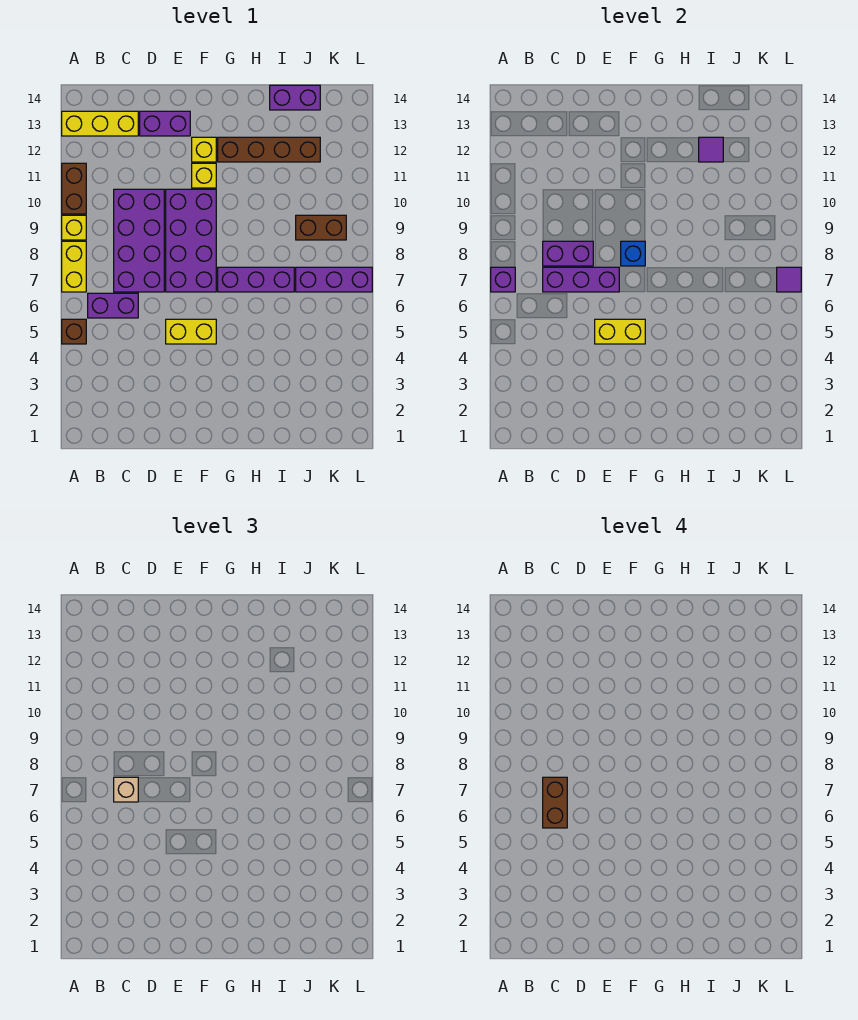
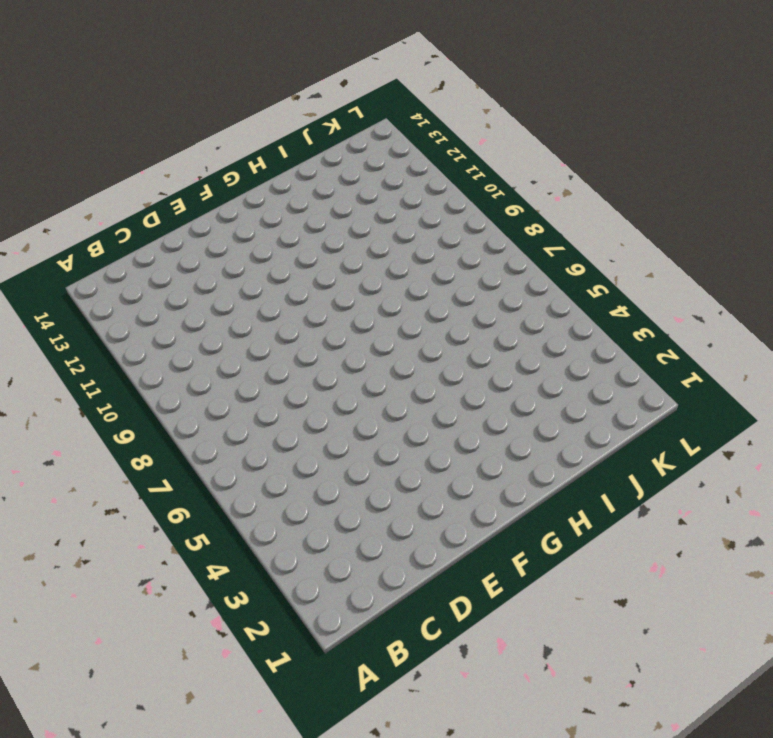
none -> brown brick A5 level 1
none -> yellow brick A7:A8 level 1
none -> yellow brick A9 level 1

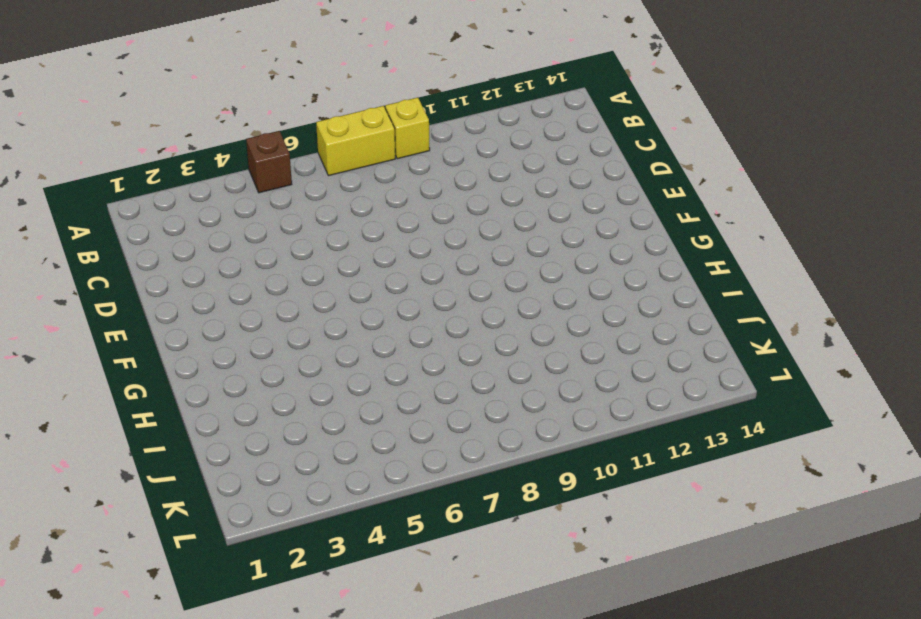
none -> brown brick A10:A11 level 1
none -> yellow brick A13:C13 level 1
none -> purple brick B6:C6 level 1

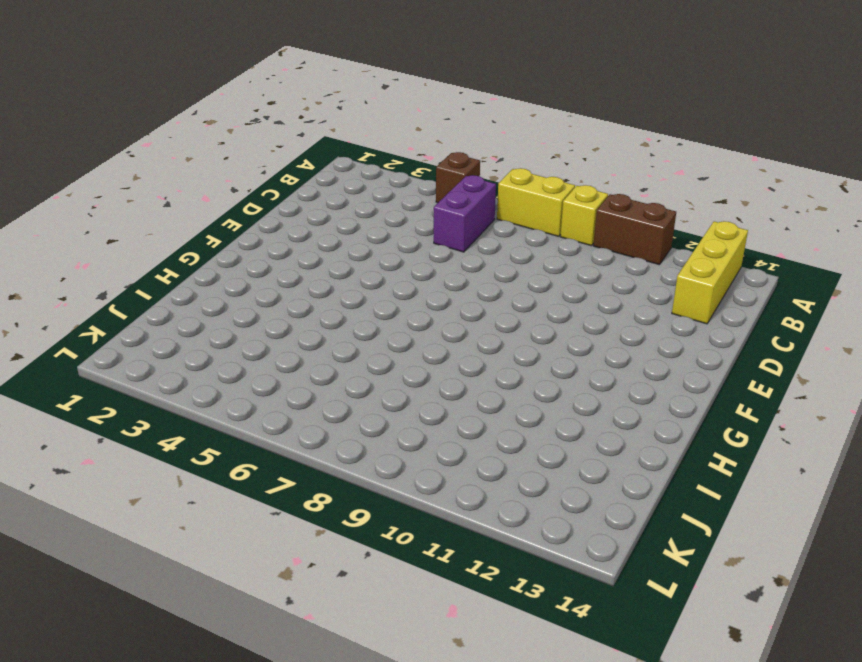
none -> purple brick C7:D10 level 1
none -> purple brick D13:E13 level 1
none -> yellow brick E5:F5 level 1

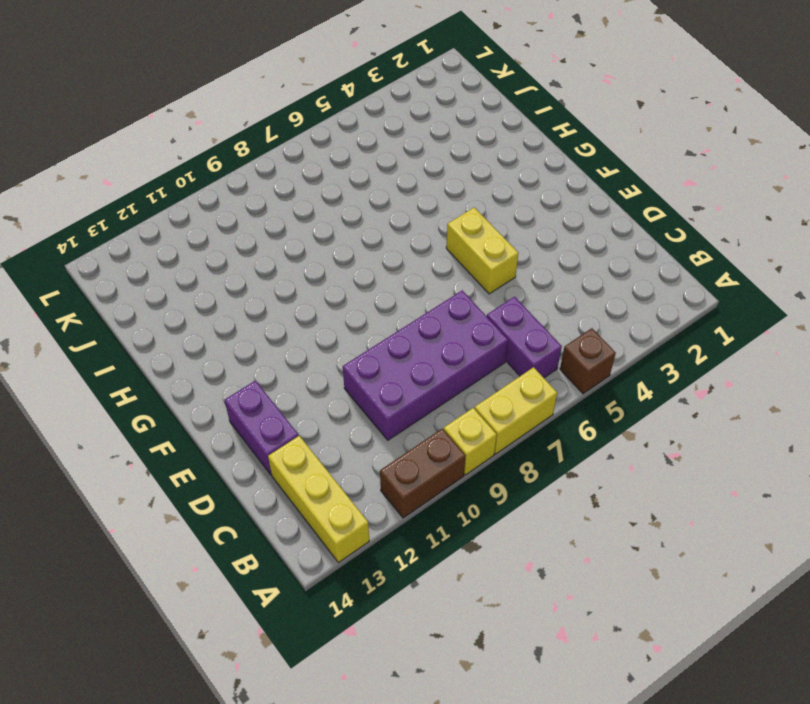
none -> purple brick E7:F10 level 1
none -> yellow brick F11 level 1
none -> yellow brick F12 level 1

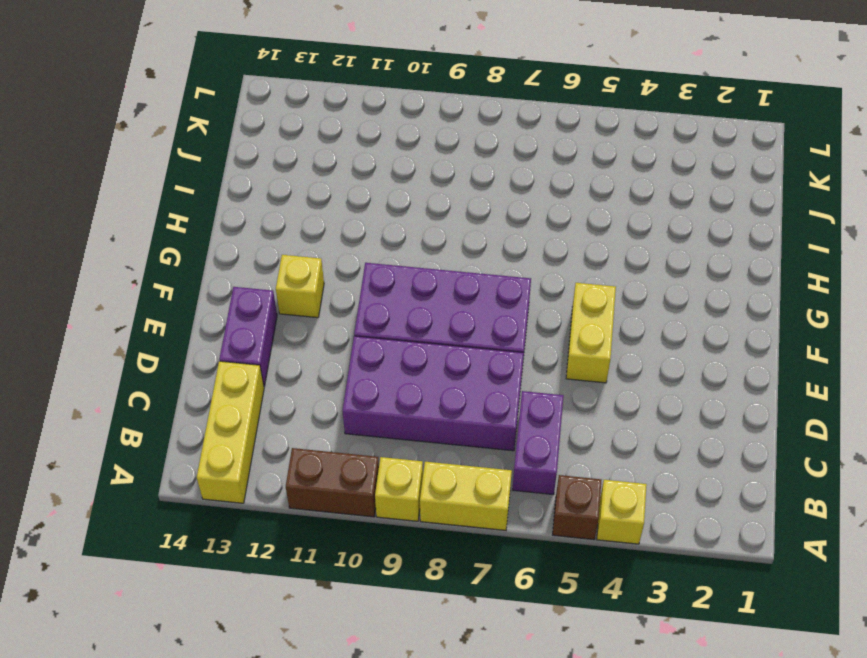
yellow brick A4 level 1 -> yellow brick F11 level 1
none -> purple brick G7:I7 level 1
none -> brown brick G12:J12 level 1
none -> purple brick I14:J14 level 1

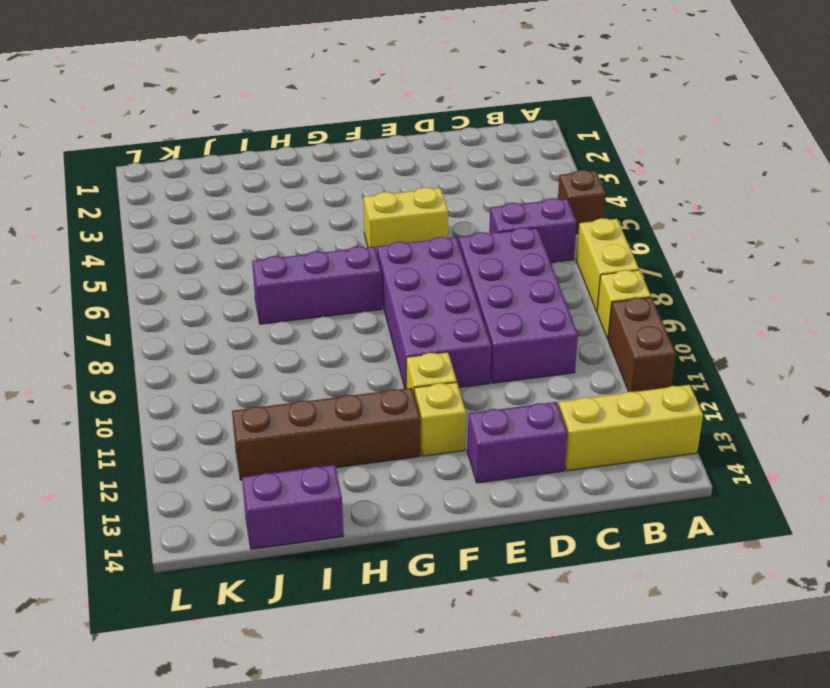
none -> purple brick J7:L7 level 1
none -> brown brick J9:K9 level 1
none -> purple brick A7 level 2

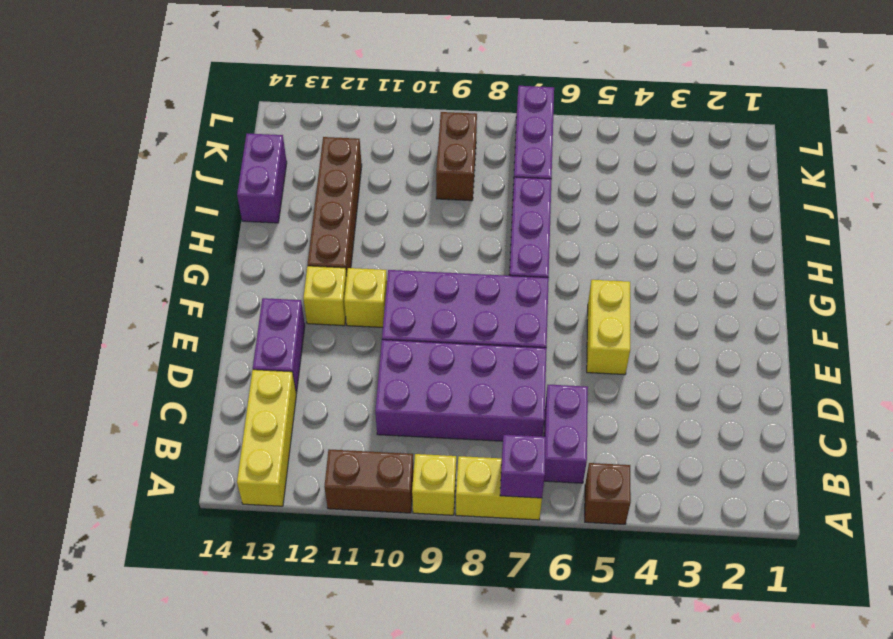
none -> purple brick C7:E7 level 2
none -> purple brick C8:D8 level 2
none -> yellow brick E5:F5 level 2

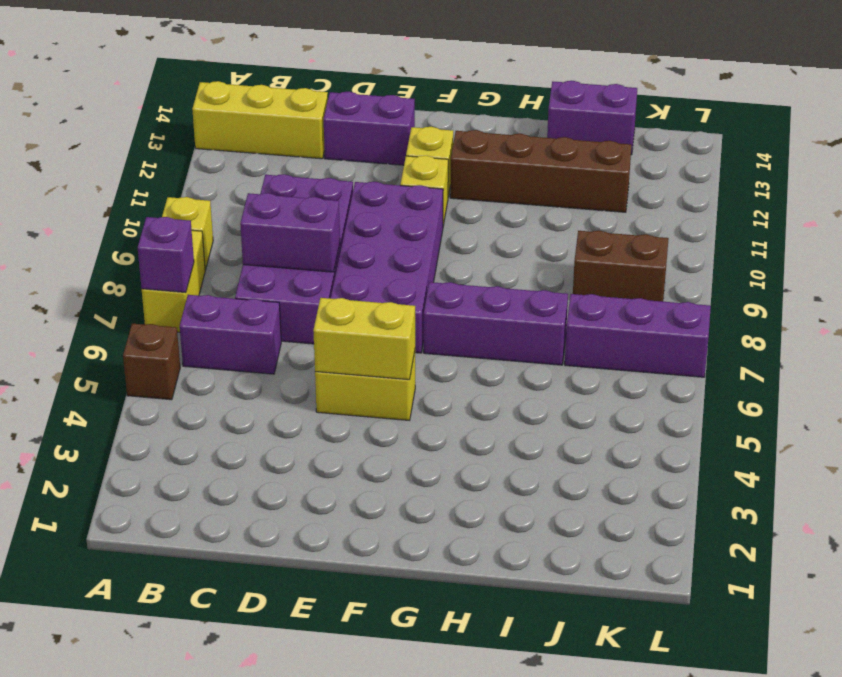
none -> brown brick A10:A11 level 1
none -> purple brick C7:E7 level 2
none -> blue brick F8 level 2

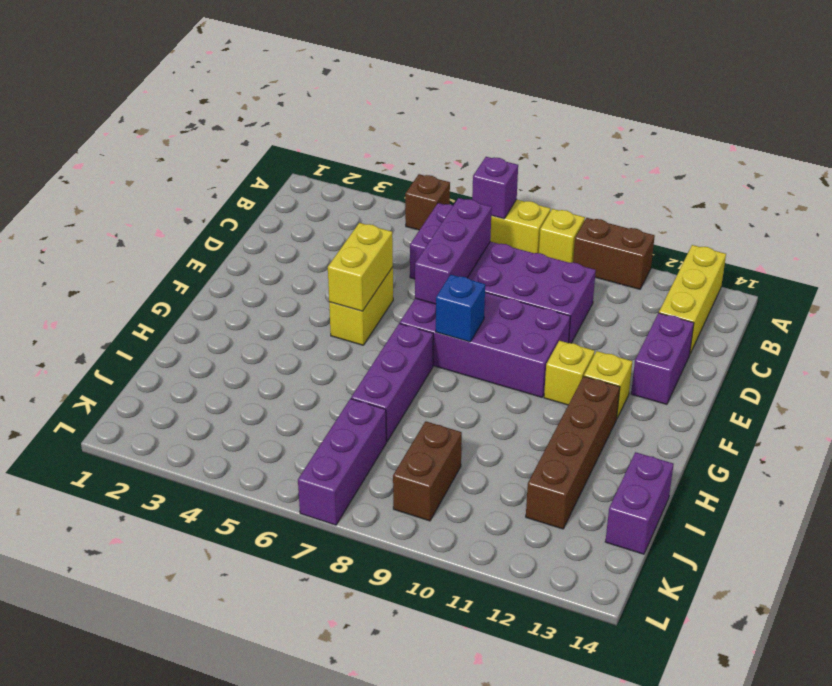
none -> purple brick C8:D8 level 2
none -> purple tile I12 level 2
none -> purple tile L7 level 2

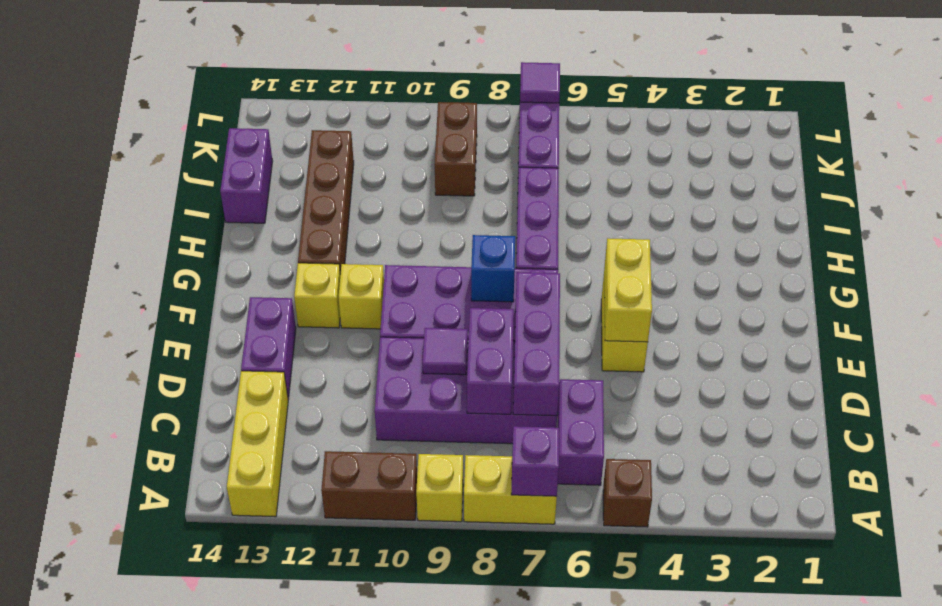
purple tile D9 level 2 -> purple tile I12 level 2
none -> tan brick C7 level 3
none -> brown brick C6:C7 level 4

